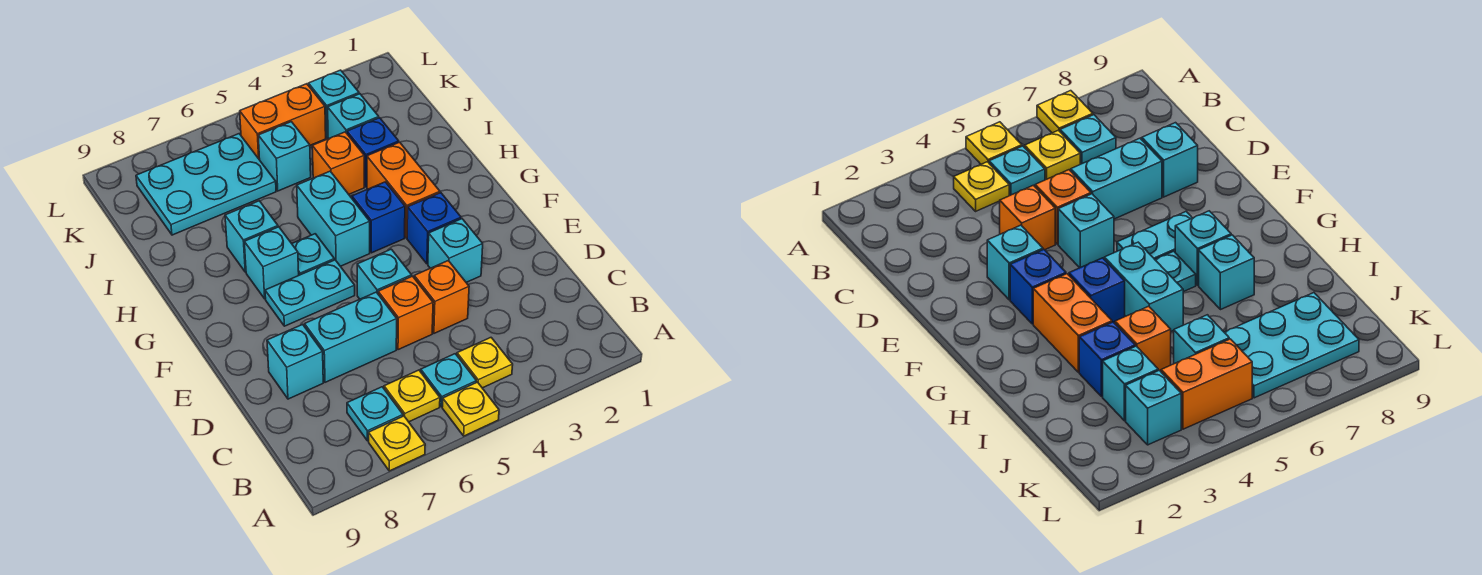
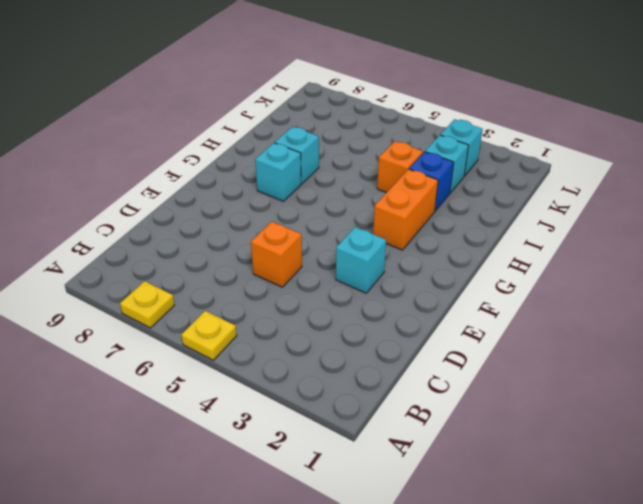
none -> yellow plate B4 level 1
none -> cyan plate B5 level 1
none -> yellow plate B6 level 1

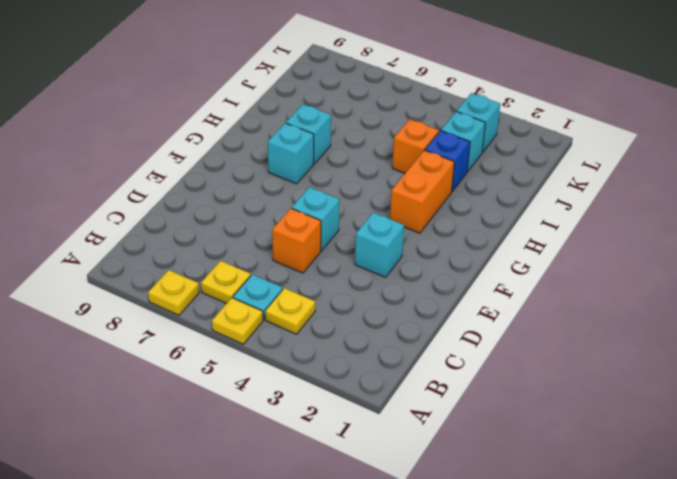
none -> cyan plate B7 level 1
none -> orange brick D4 level 1
none -> cyan brick D6:D7 level 1

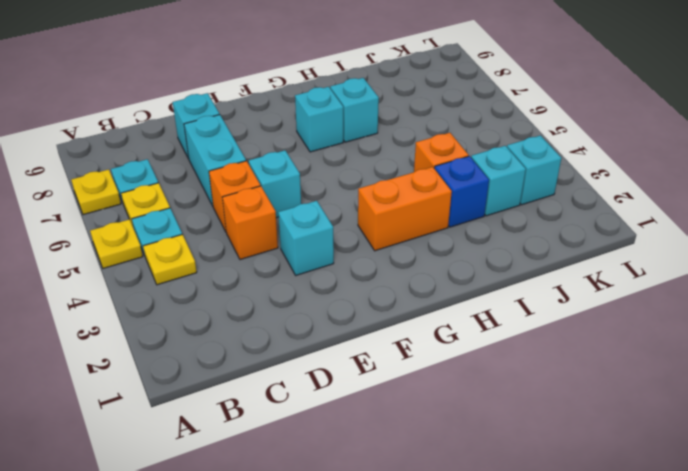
none -> blue brick F3 level 1
none -> cyan plate F6:F7 level 1
none -> blue brick G4 level 1

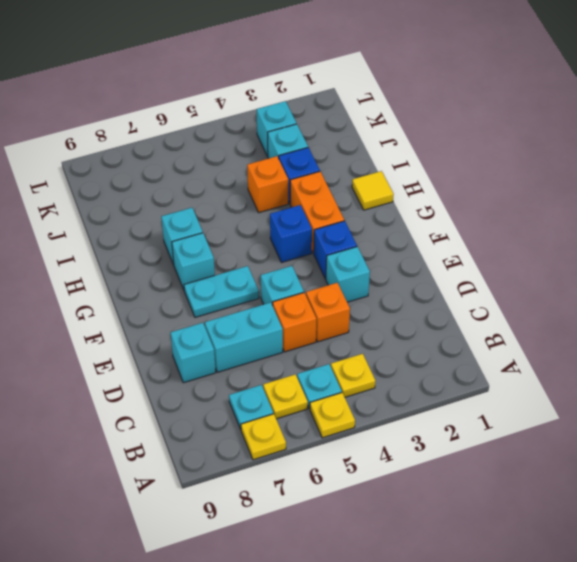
yellow tile H1 level 1 -> none
none -> cyan brick G5:H5 level 1
none -> cyan plate G6 level 1
none -> cyan brick J5 level 1

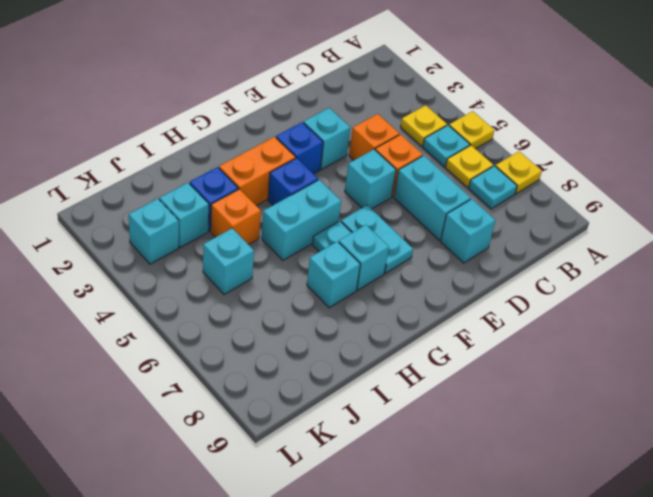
none -> cyan plate J6:K8 level 1
none -> orange brick K4:K5 level 1

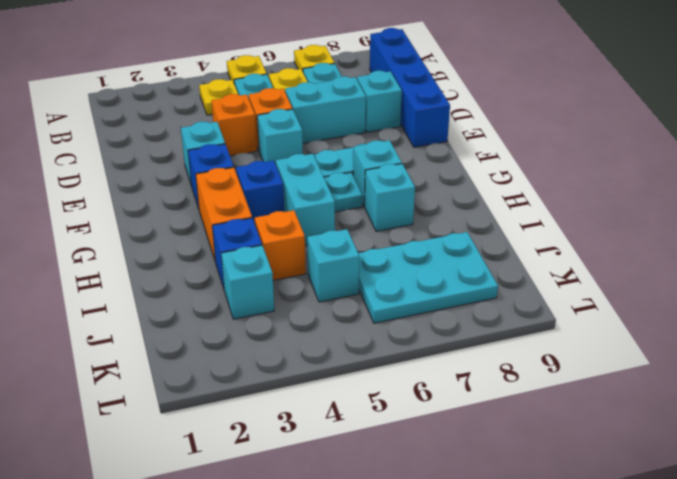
blue brick B9:E9 level 1 -> none
none -> cyan brick K3 level 1
none -> orange brick K4:K5 level 1

